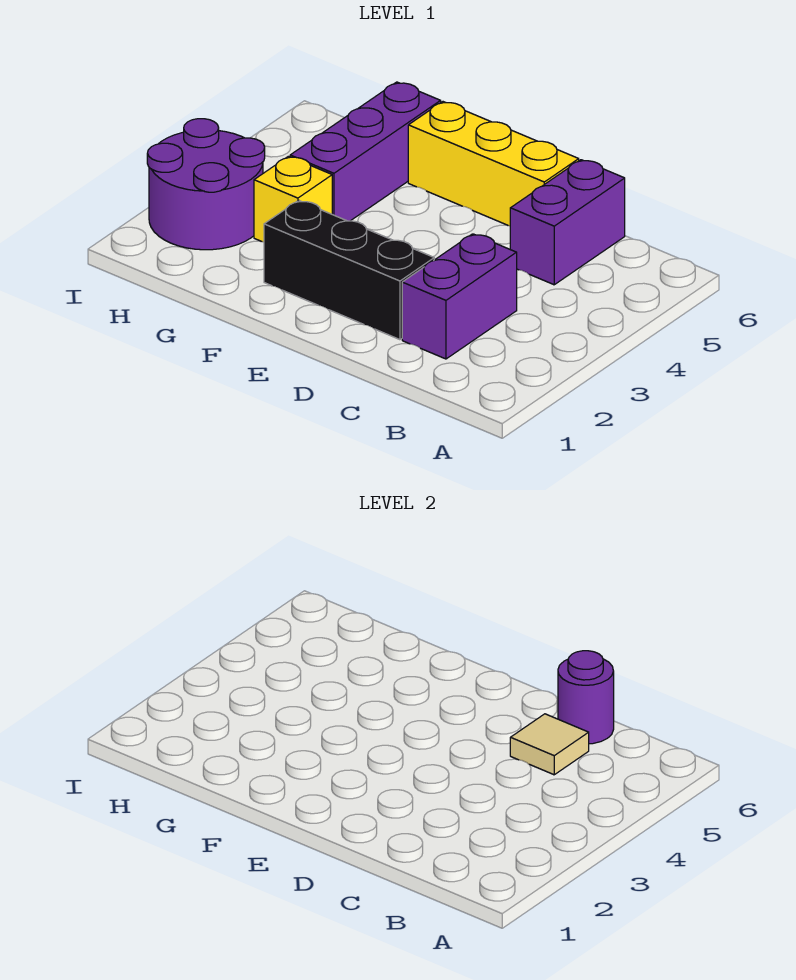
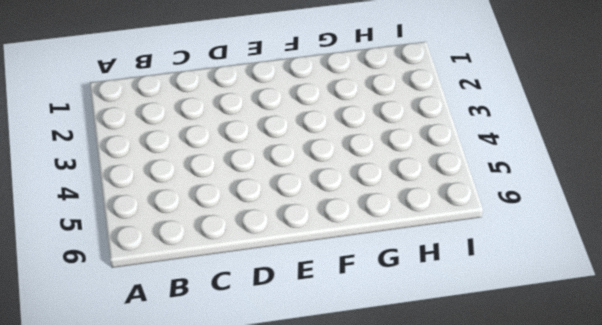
none -> purple brick C2:C3 level 1
none -> purple brick C5:C6 level 1

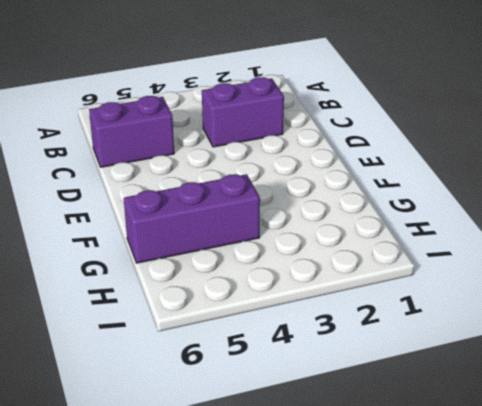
none -> black brick D2:F2 level 1
none -> yellow brick D6:F6 level 1

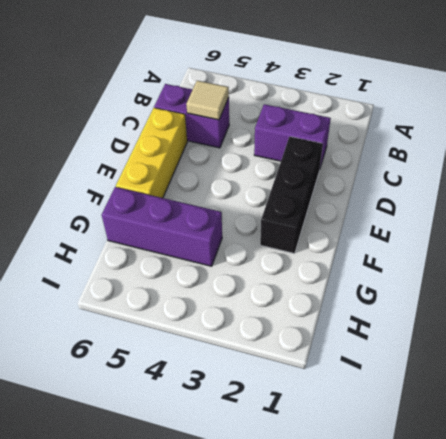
none -> yellow brick G3 level 1
none -> purple round brick H2:I3 level 1

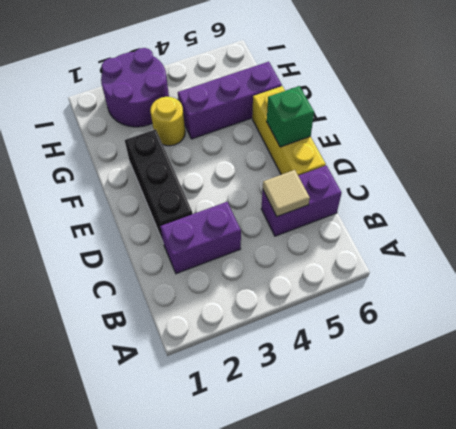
green brick E6 level 2 -> none
yellow round brick G3 level 1 -> yellow brick G3 level 1
none -> purple round brick C6 level 2

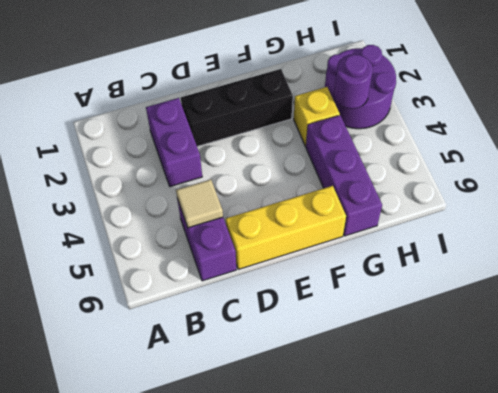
purple round brick H3 level 2 -> purple round brick C6 level 2

